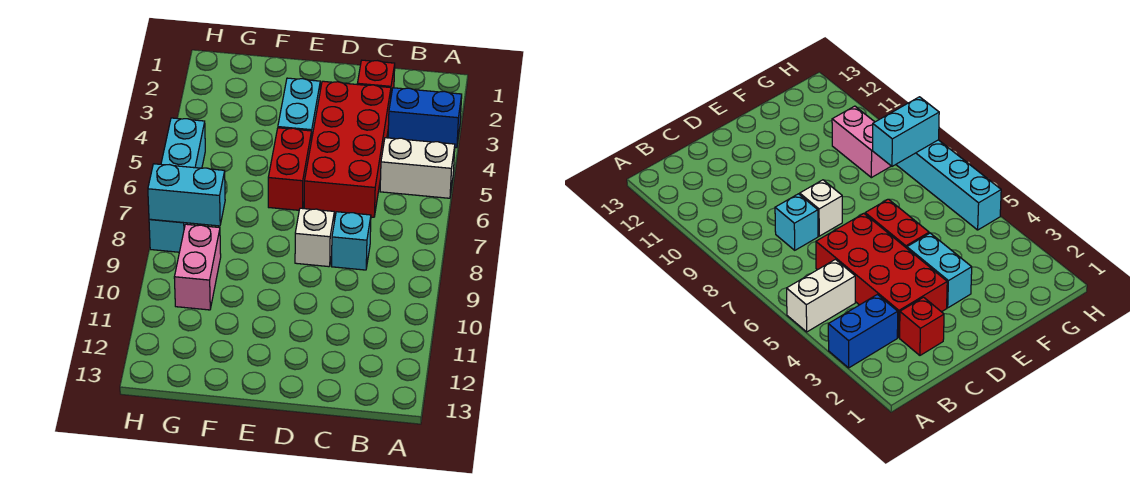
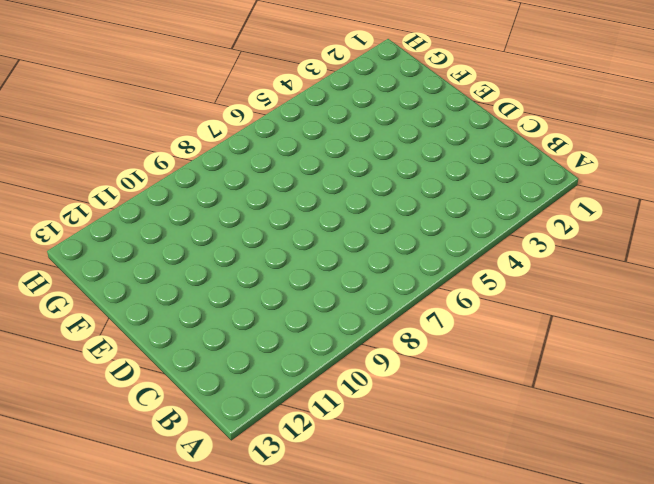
none -> blue brick A3:B3 level 1
none -> white brick A5:B5 level 1

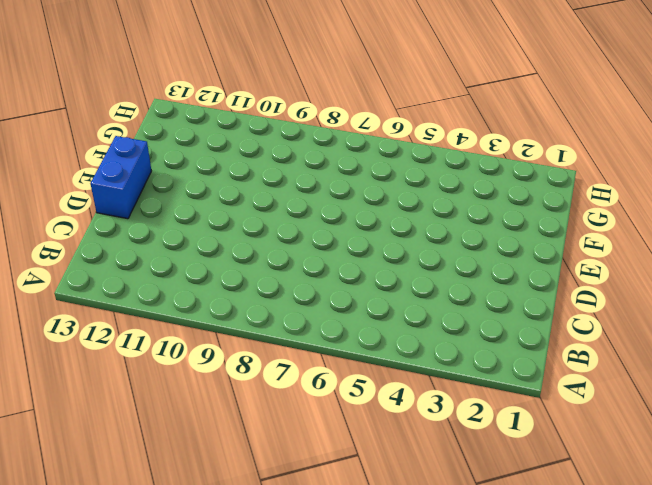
blue brick D13:E13 level 1 -> blue brick A3:B3 level 1
none -> white brick A5:B5 level 1
none -> red brick C2 level 1

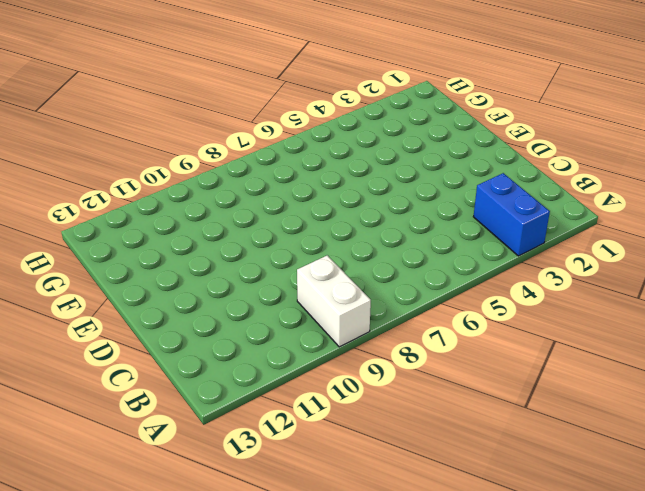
white brick A9:B9 level 1 -> white brick A5:B5 level 1
none -> red brick C2 level 1
none -> red brick C3:D6 level 1

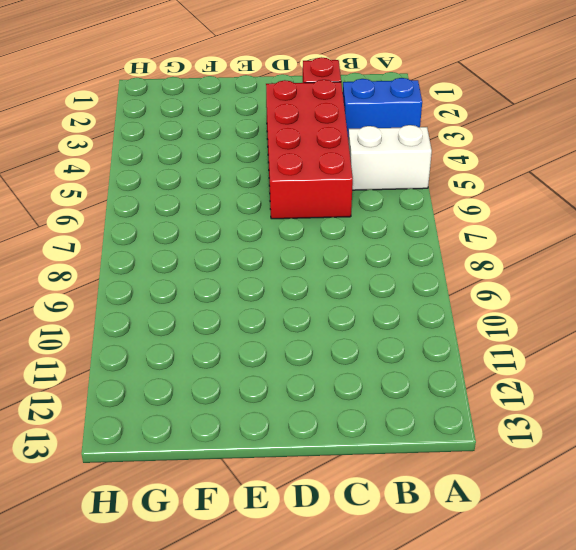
none -> cyan brick C8 level 1
none -> white brick D8 level 1

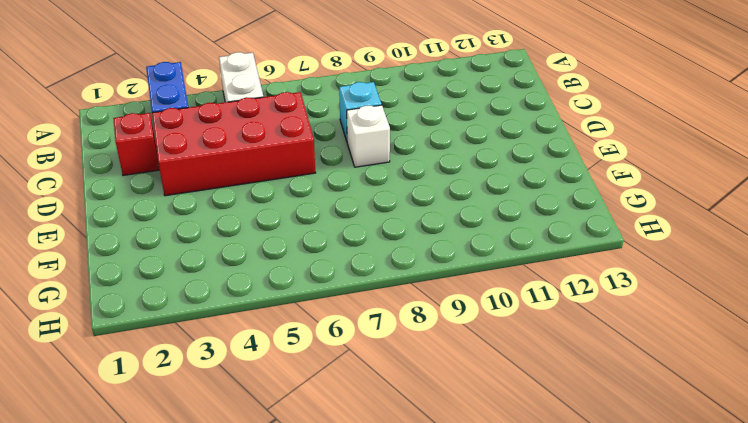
none -> cyan brick E3:E4 level 1
none -> red brick E5:E6 level 1

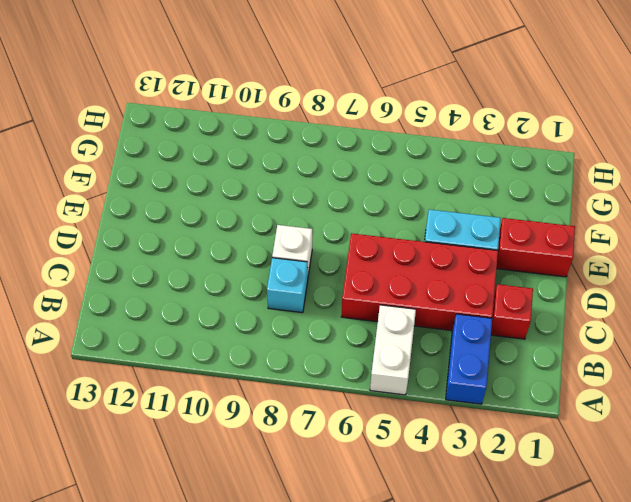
red brick E1:E2 level 1 -> red brick E5:E6 level 1
none -> pink brick G9:G10 level 1
none -> cyan brick H5:H8 level 1

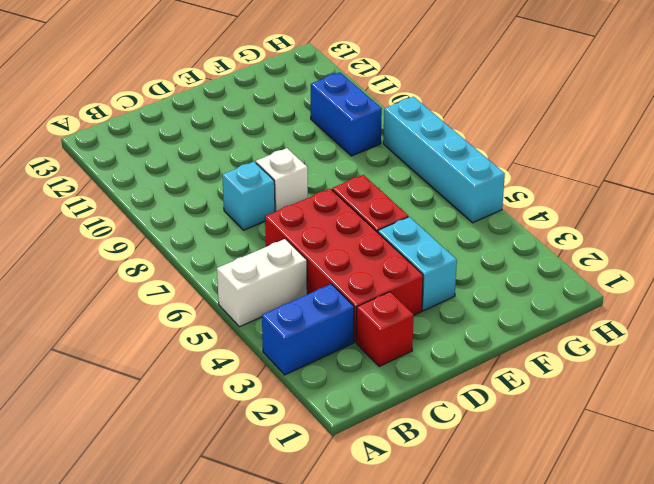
blue brick G9:G10 level 1 -> pink brick G9:G10 level 1
none -> cyan brick G8:H8 level 2

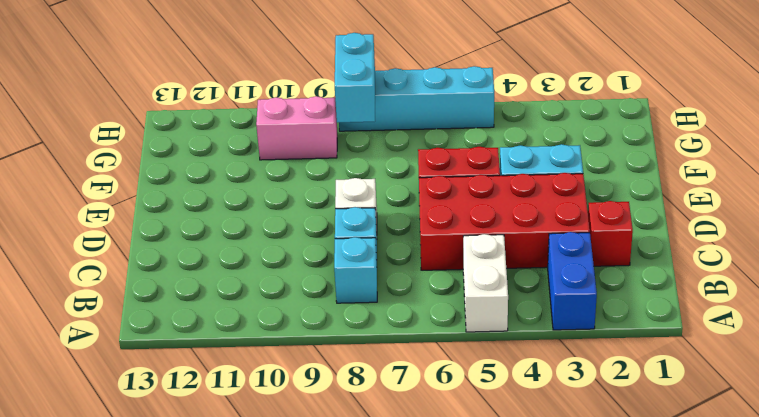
cyan brick B8 level 1 -> none

